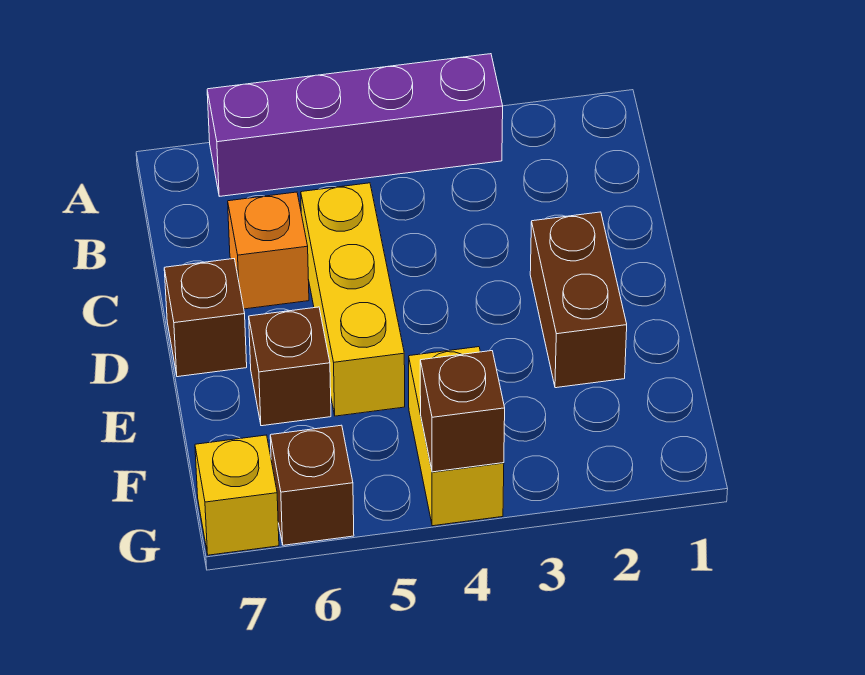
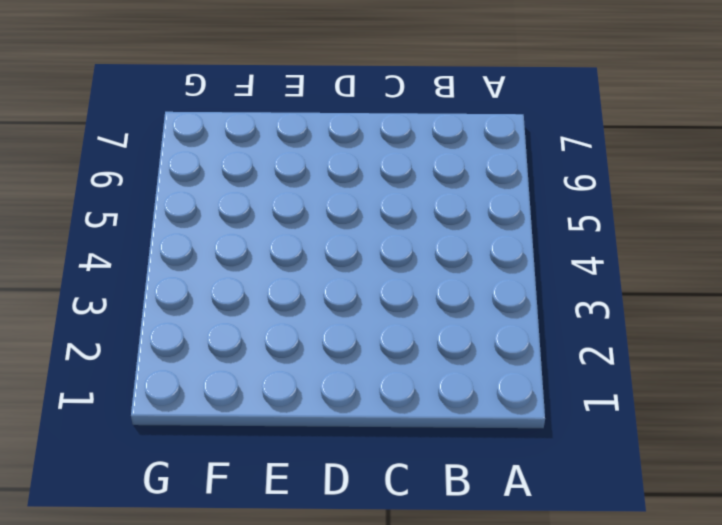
none -> purple brick A3:A6 level 1
none -> yellow brick C5:E5 level 1

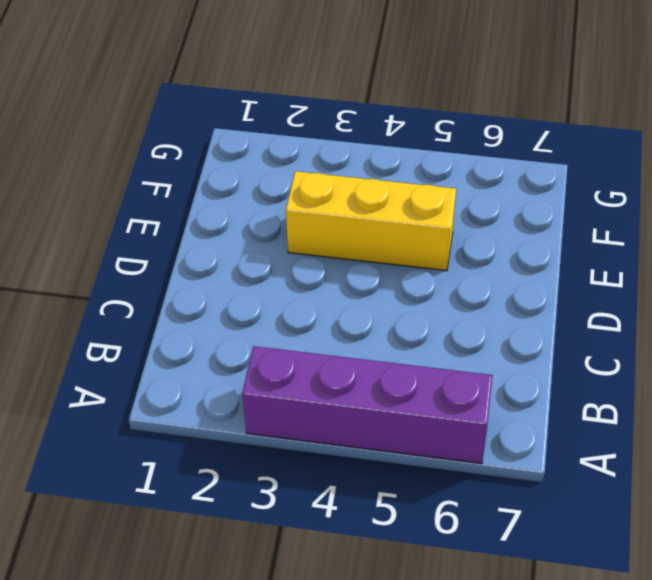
yellow brick E3:E5 level 1 -> yellow brick C5:E5 level 1
none -> orange brick C6 level 1
none -> brown brick D2:E2 level 1

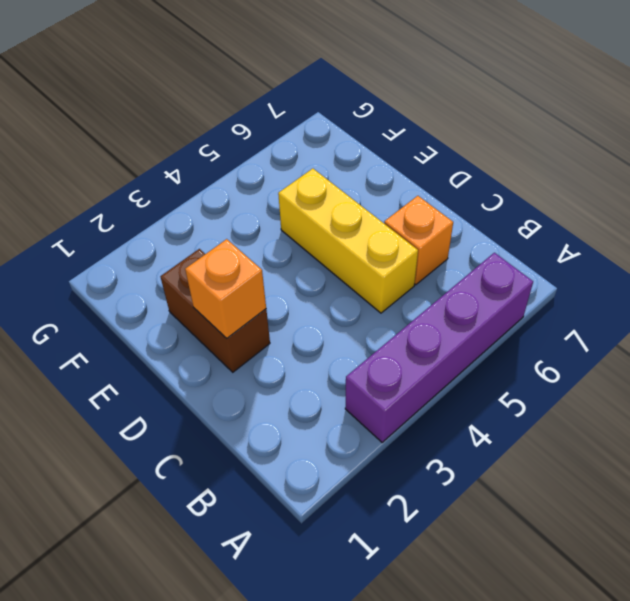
orange brick D2 level 2 -> none
none -> brown brick D7 level 1
none -> brown brick E6 level 1

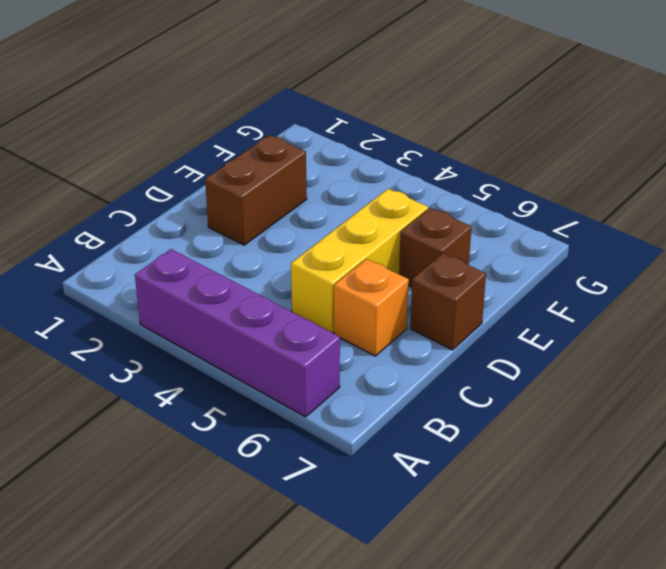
none -> yellow brick F4:G4 level 1
none -> brown brick G6 level 1

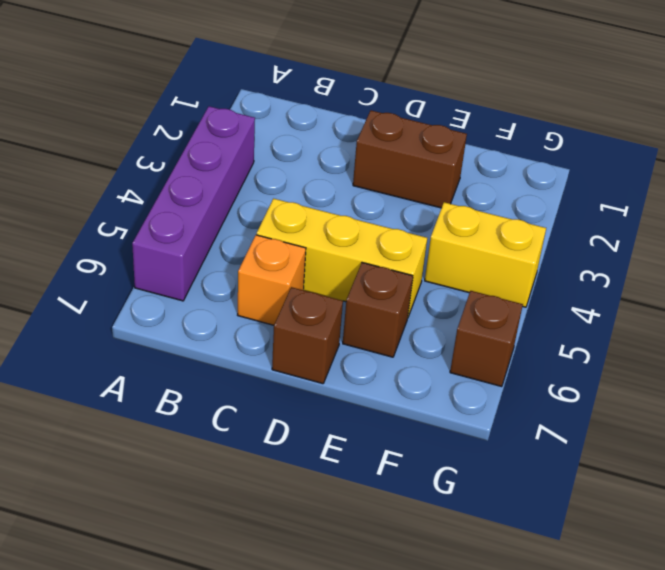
none -> yellow brick G7 level 1
none -> brown brick G4 level 2

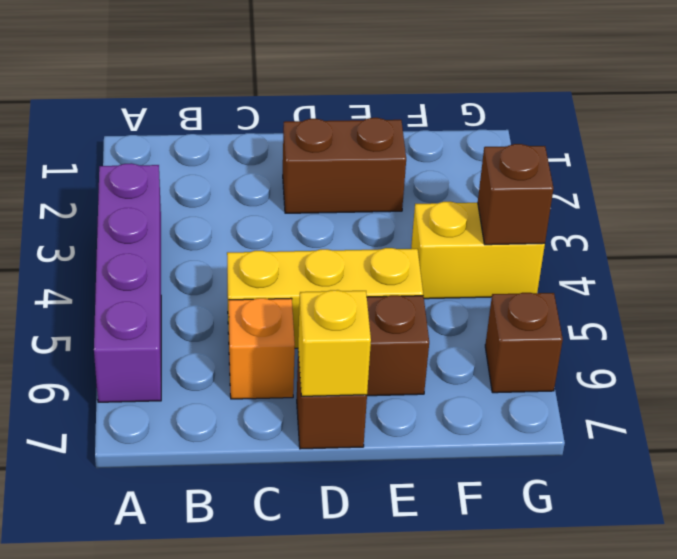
yellow brick D7 level 2 -> yellow brick G7 level 1

